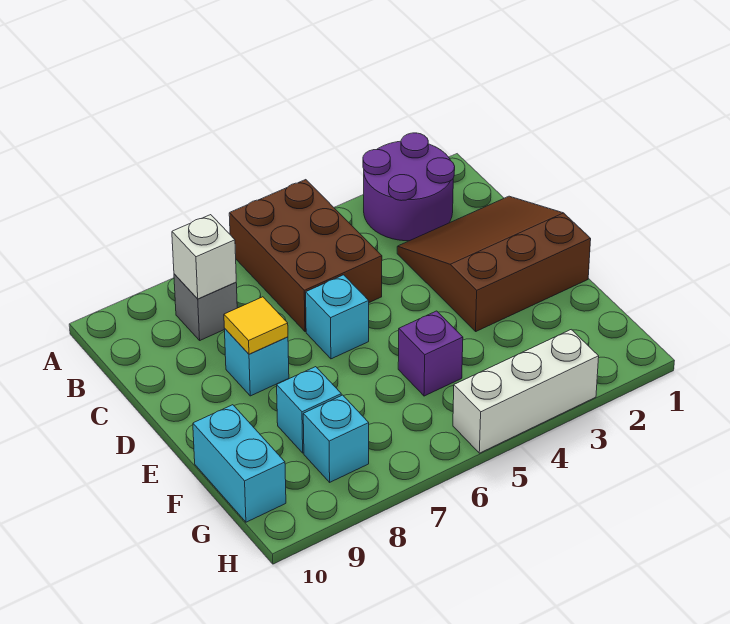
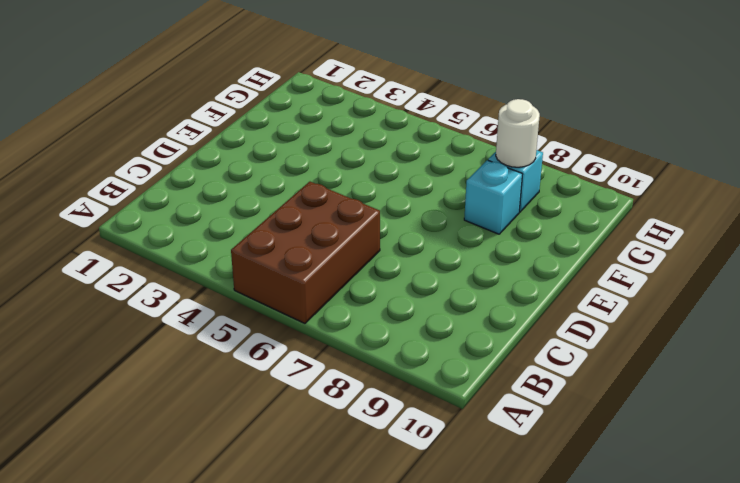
white round brick G8 level 2 -> none
none -> purple round brick A2:B3 level 1
none -> grey brick B8 level 1
none -> brown slope C1:E3 level 1 top E

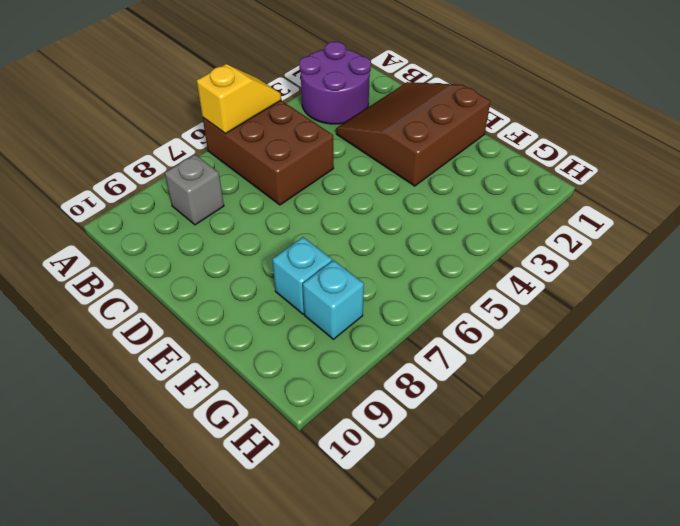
yellow slope A5:A6 level 2 top 6 -> none
none -> cyan brick D6 level 1
none -> cyan brick D8 level 1
none -> purple brick F5 level 1

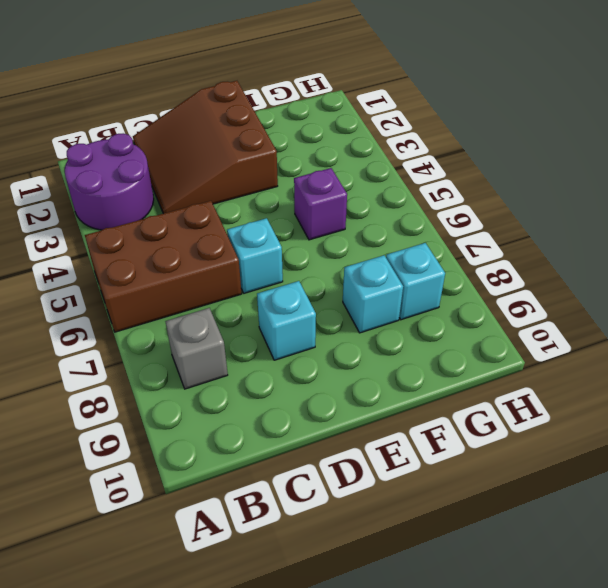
none -> cyan brick F10:G10 level 1
none -> white brick H3:H5 level 1
none -> white brick B8 level 2

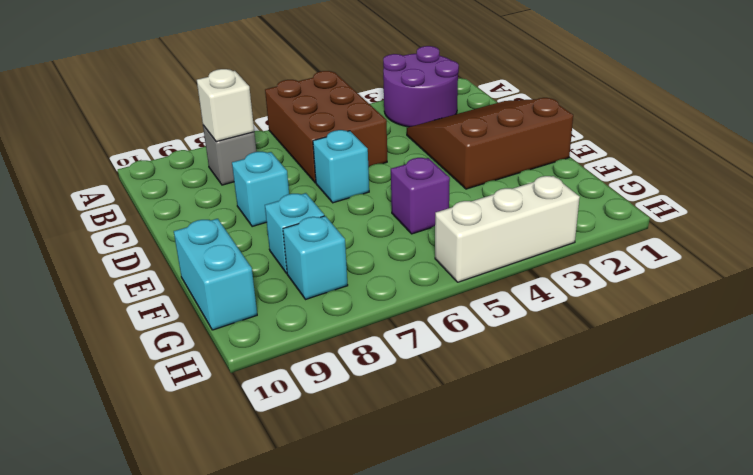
none -> yellow tile D8 level 2

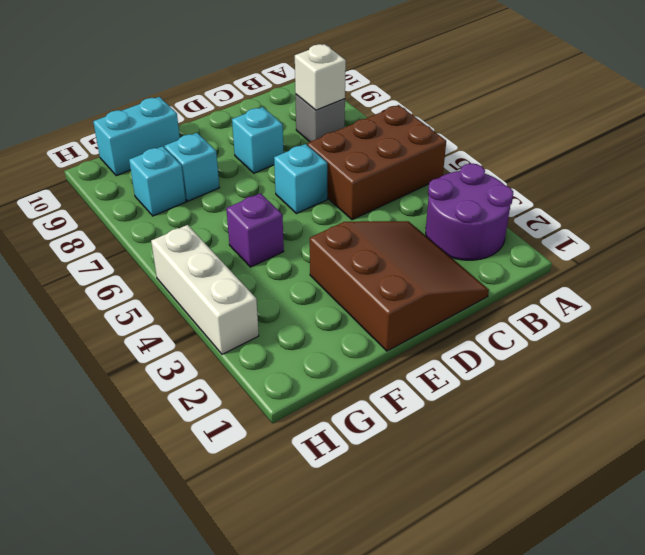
none -> yellow tile D8 level 2

